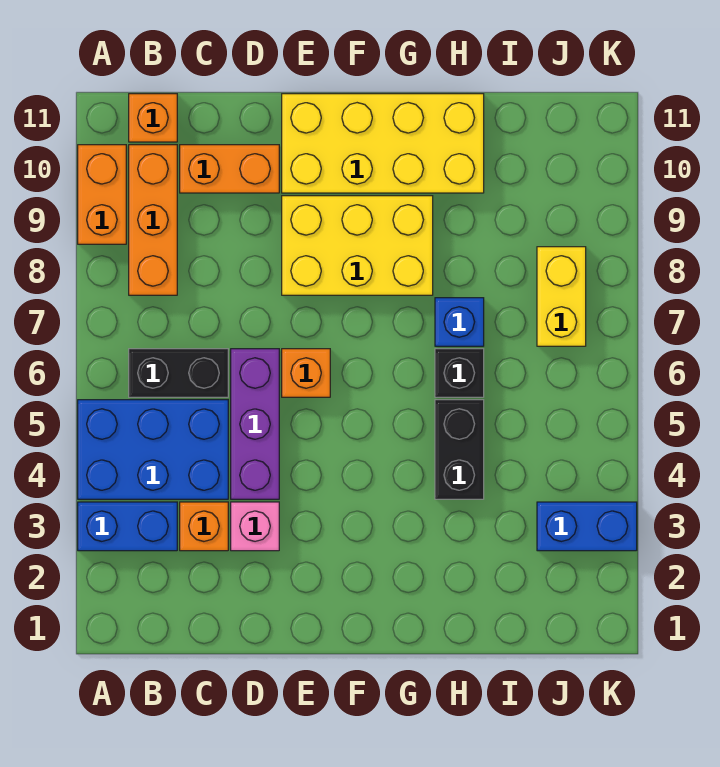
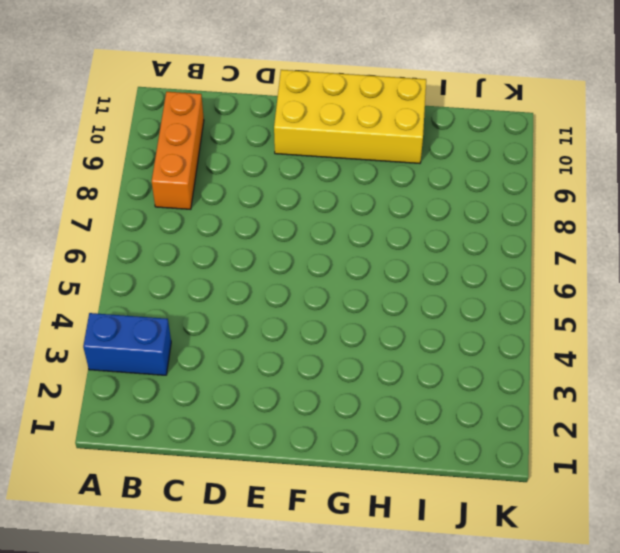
none -> blue brick A4:C5 level 1
none -> orange brick A9:A10 level 1
none -> black brick B6:C6 level 1

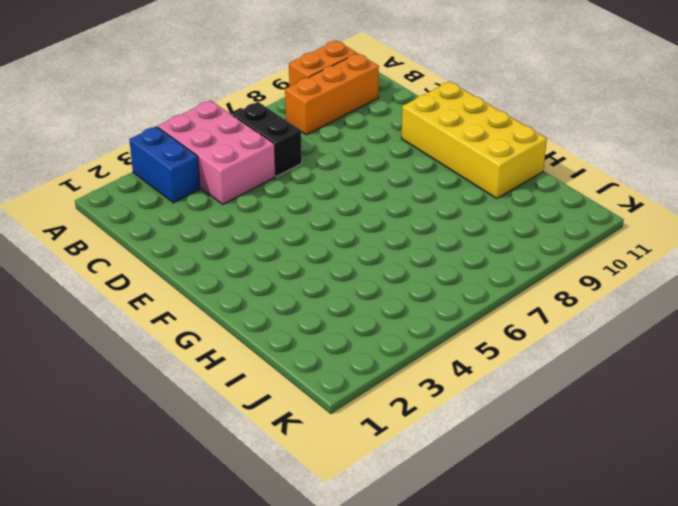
pink brick A4:C5 level 1 -> blue brick A4:C5 level 1
none -> orange brick B11 level 1
none -> orange brick C3 level 1
none -> orange brick C10:D10 level 1

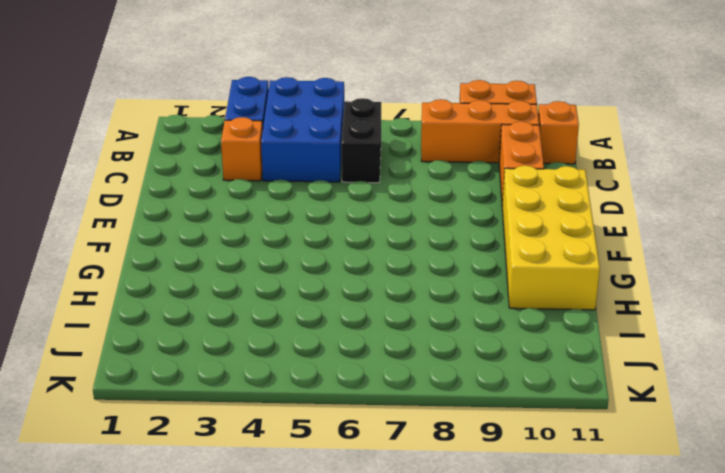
none -> pink brick D3 level 1
none -> purple brick D4:D6 level 1
none -> orange brick E6 level 1

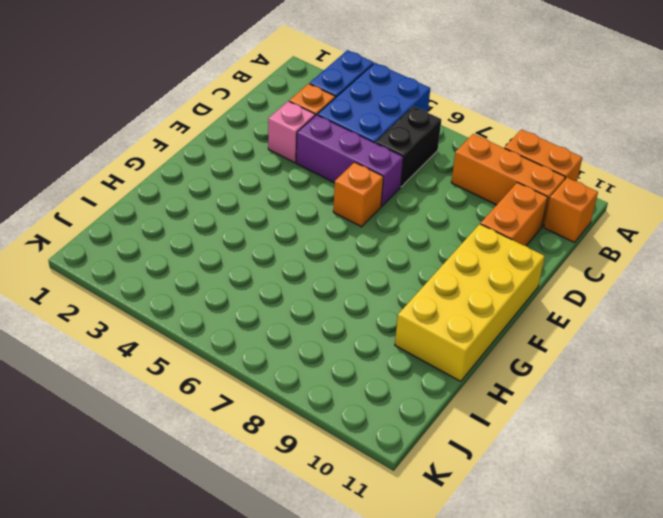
none -> yellow brick E8:G9 level 1
none -> black brick H4:H5 level 1
none -> black brick H6 level 1

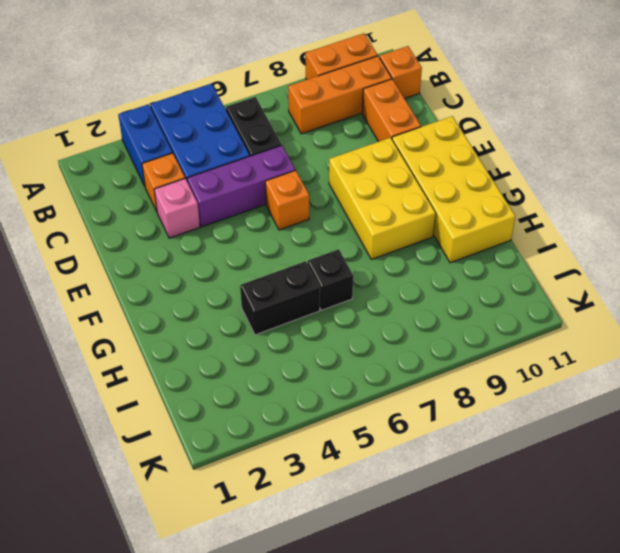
none -> blue brick H7 level 1
none -> blue brick J3:K3 level 1
none -> yellow brick J7:J8 level 1

